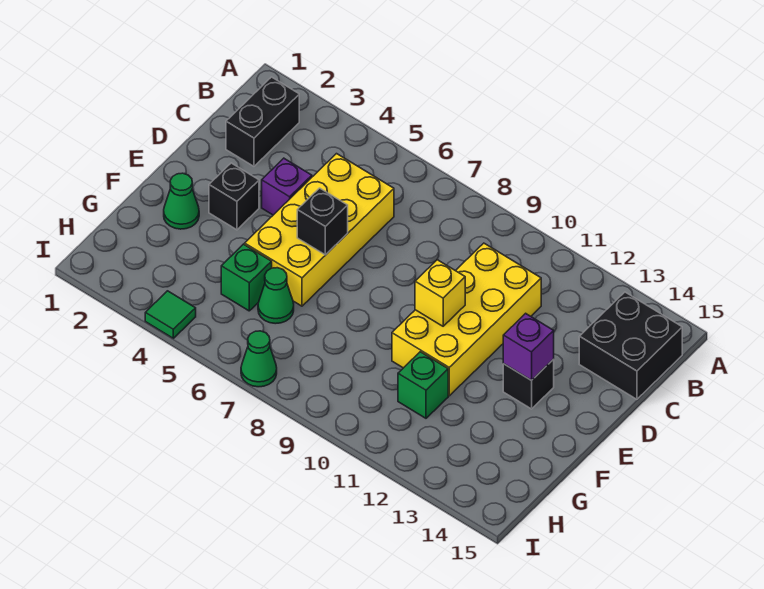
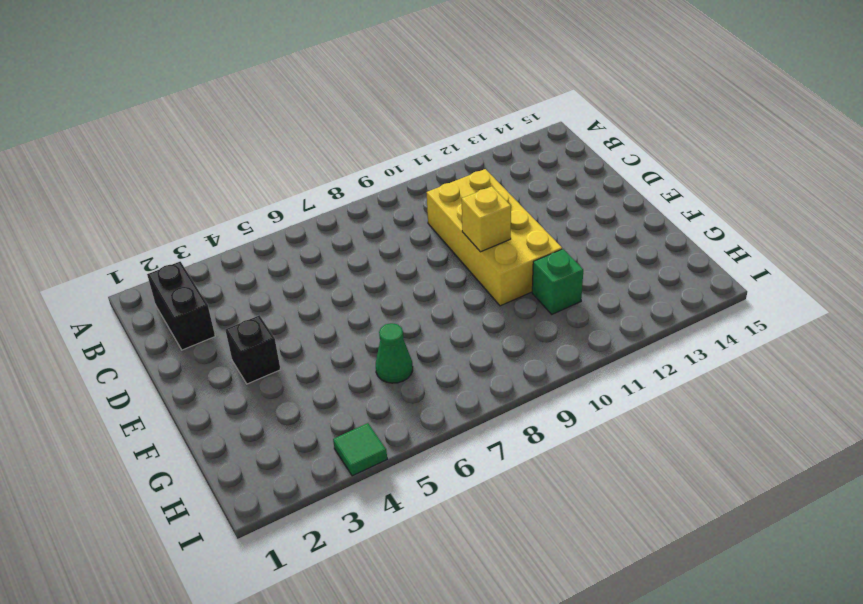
none -> black brick B14:C15 level 1
none -> yellow brick C5:F6 level 1
none -> purple brick D4 level 1

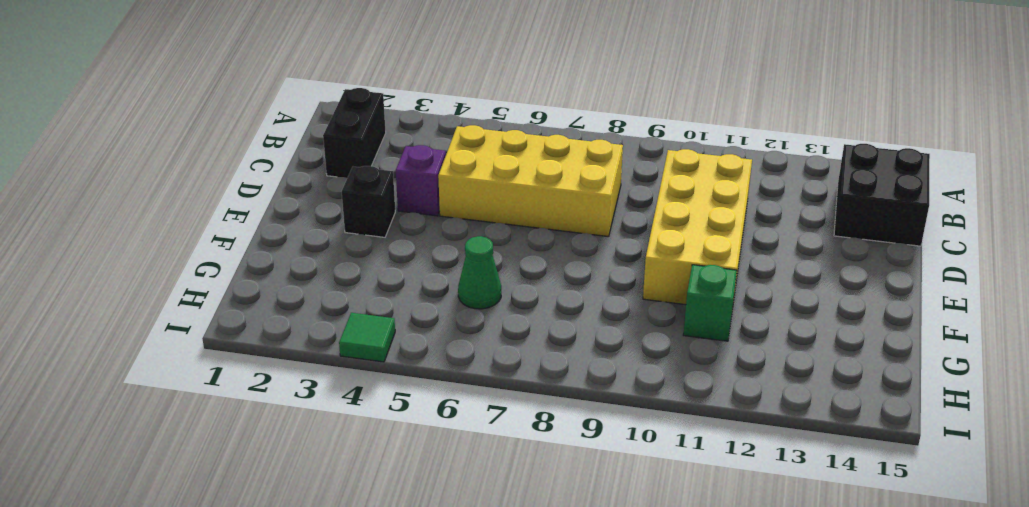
yellow brick C5:D8 level 1 -> yellow brick C5:F6 level 1
none -> black brick E13 level 1
none -> green cone F2 level 1
none -> green brick G5 level 1

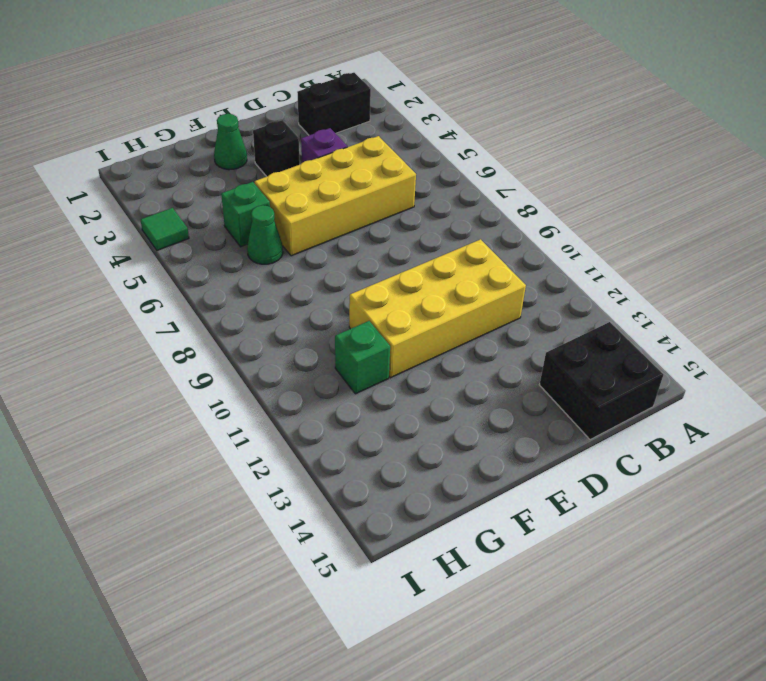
none -> black brick E13 level 1
none -> green cone I7 level 1
none -> black brick E6 level 2

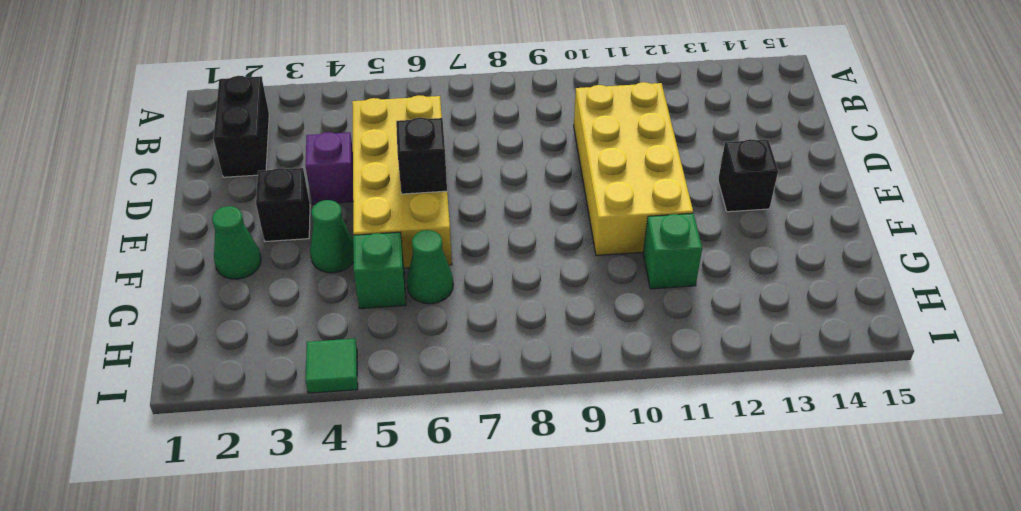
green cone F4 level 1 -> green cone I7 level 1
none -> black brick B14:C15 level 1
none -> yellow brick E10 level 2
none -> purple brick E13 level 2

